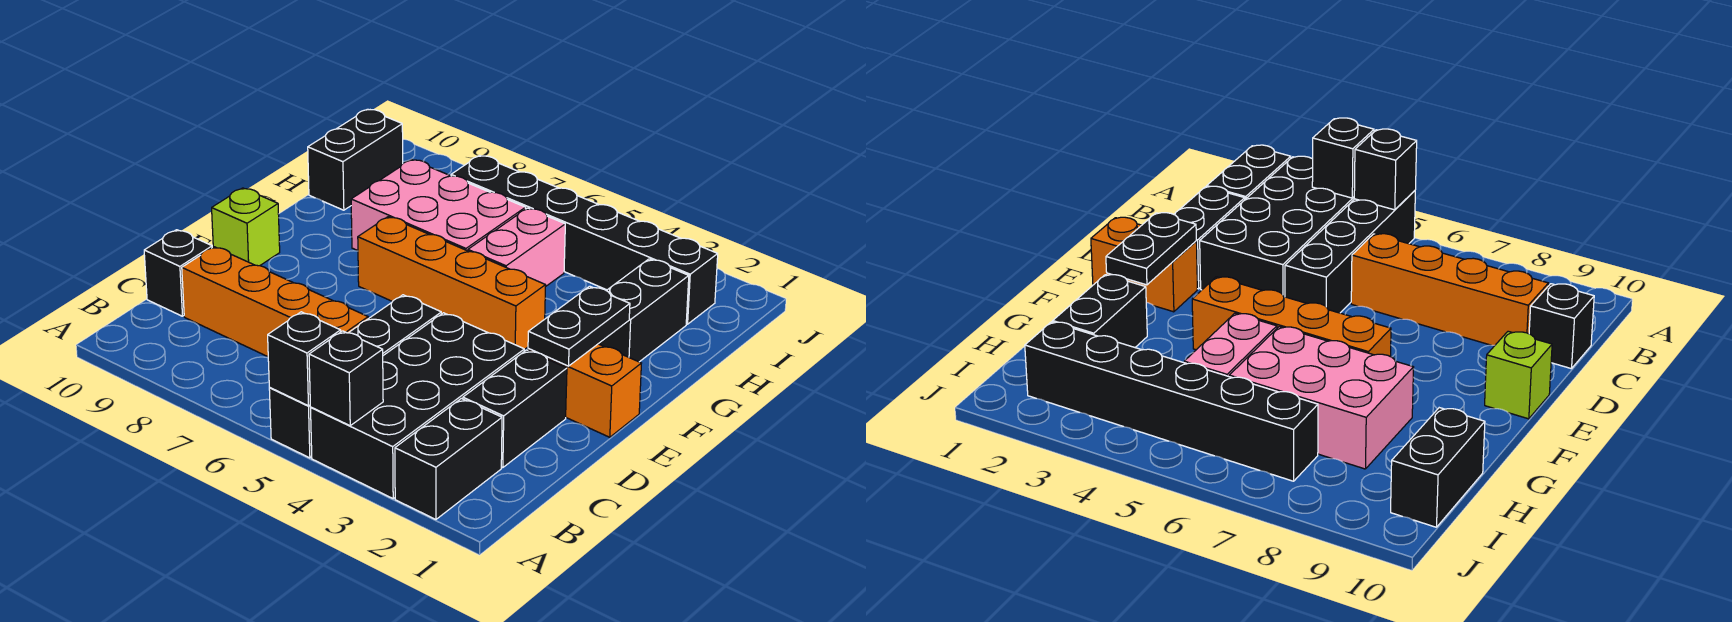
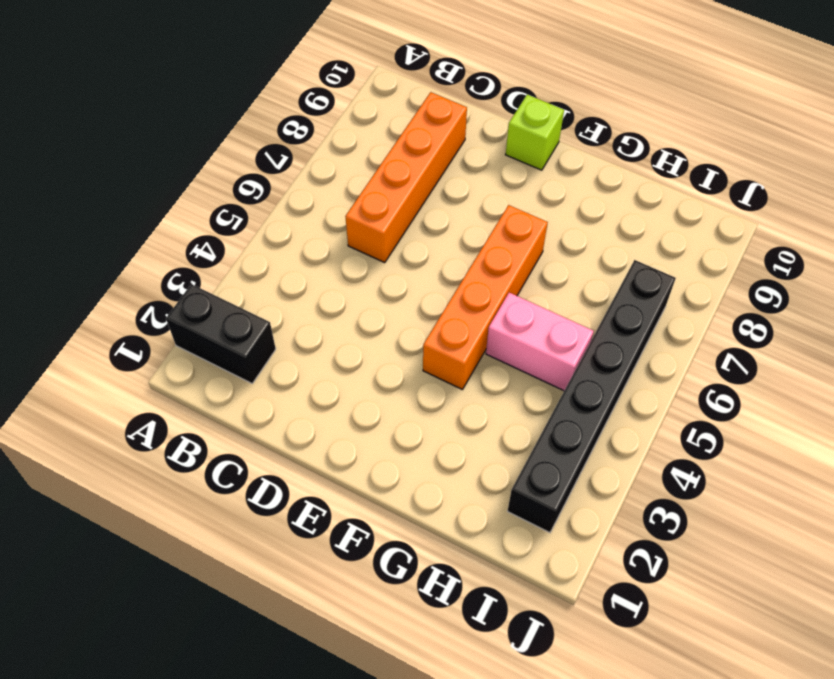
none -> black brick A3:D4 level 1
none -> black brick A5:D5 level 1
none -> black brick C2:D2 level 1

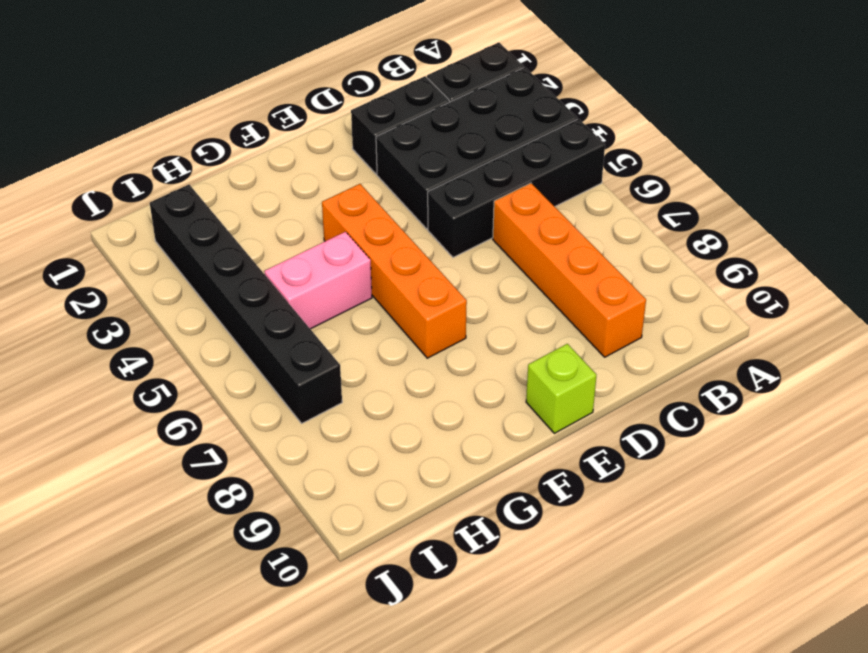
none -> black brick C10 level 1
none -> orange brick E1:E2 level 1
none -> black brick G2:H2 level 1

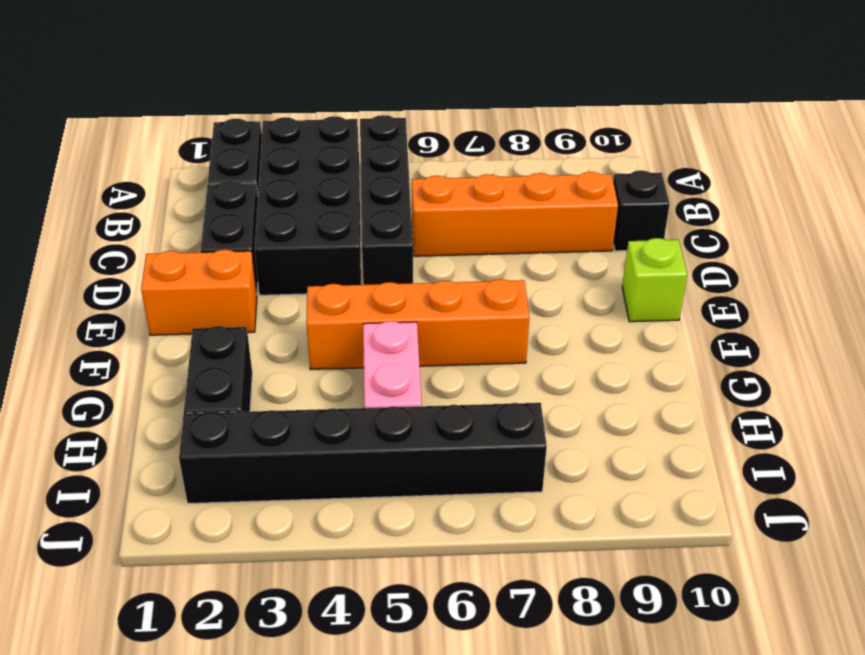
none -> pink brick G6:H8 level 1
none -> black brick H10:I10 level 1
none -> black brick A4 level 2

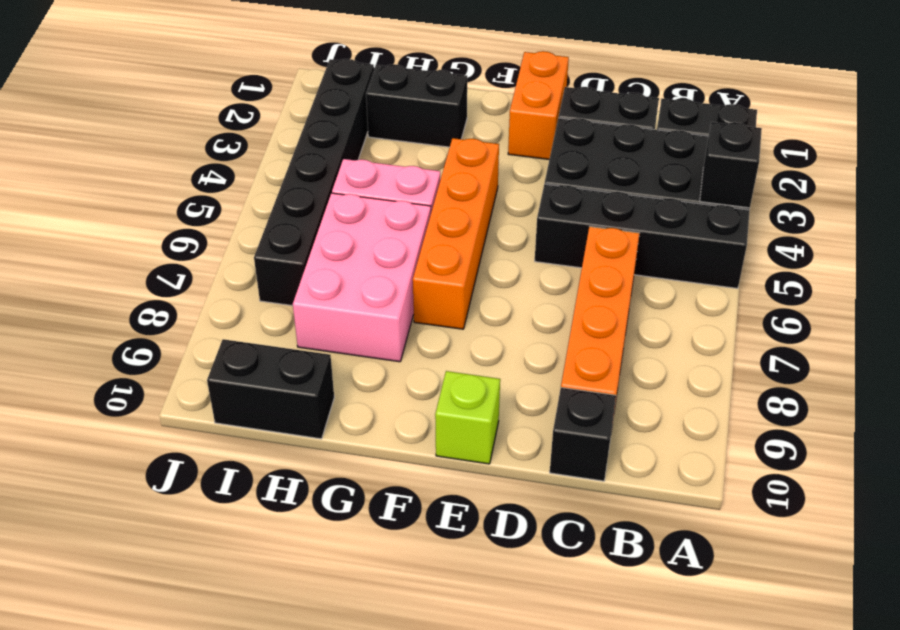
none -> black brick A5 level 2
none -> black plate E2:F2 level 2

